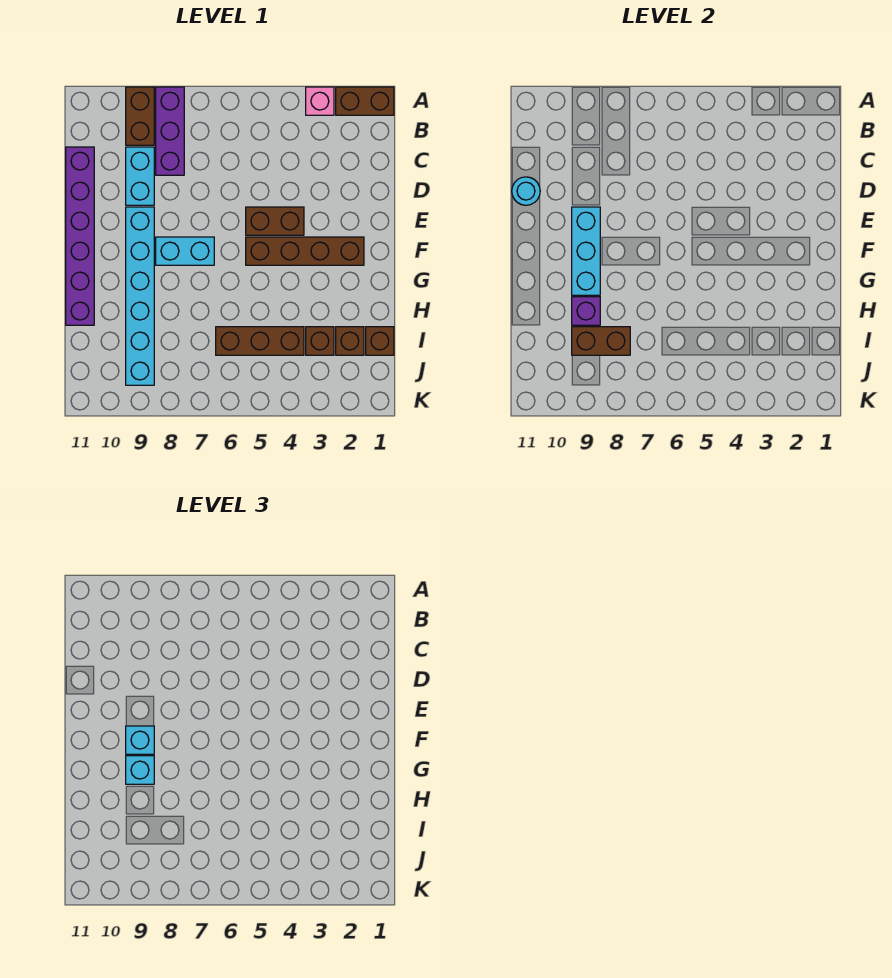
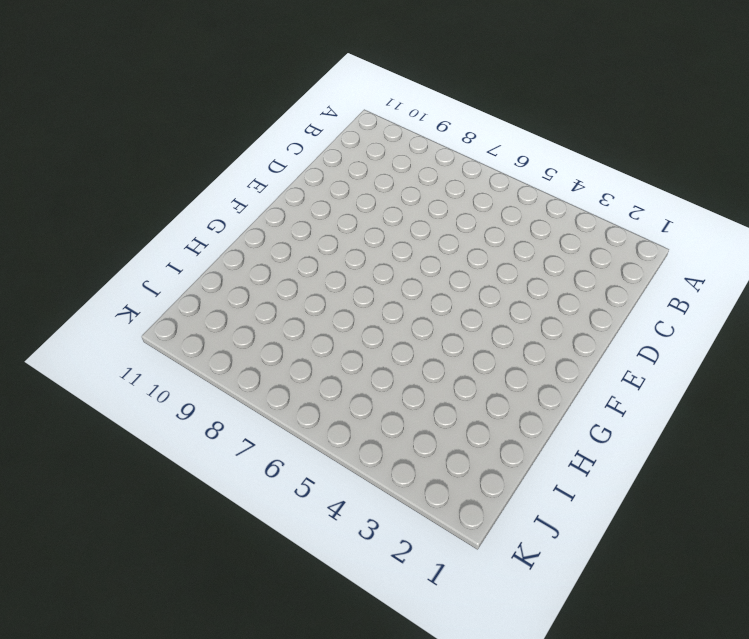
none -> brown brick A1:A2 level 1
none -> pink brick A3 level 1
none -> purple brick A8:C8 level 1

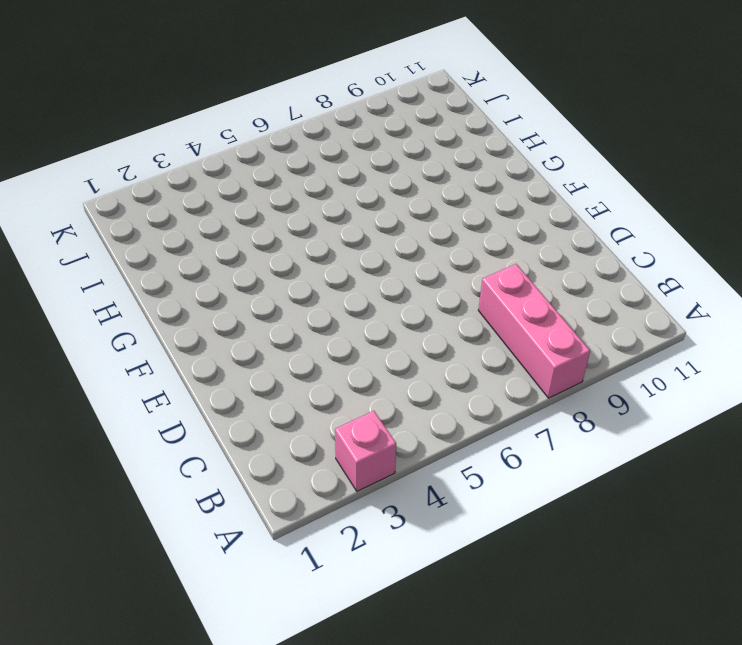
pink brick A8:C8 level 1 -> purple brick A8:C8 level 1
none -> brown brick A1:A2 level 1
none -> brown brick A9:B9 level 1
none -> cyan brick C9:D9 level 1

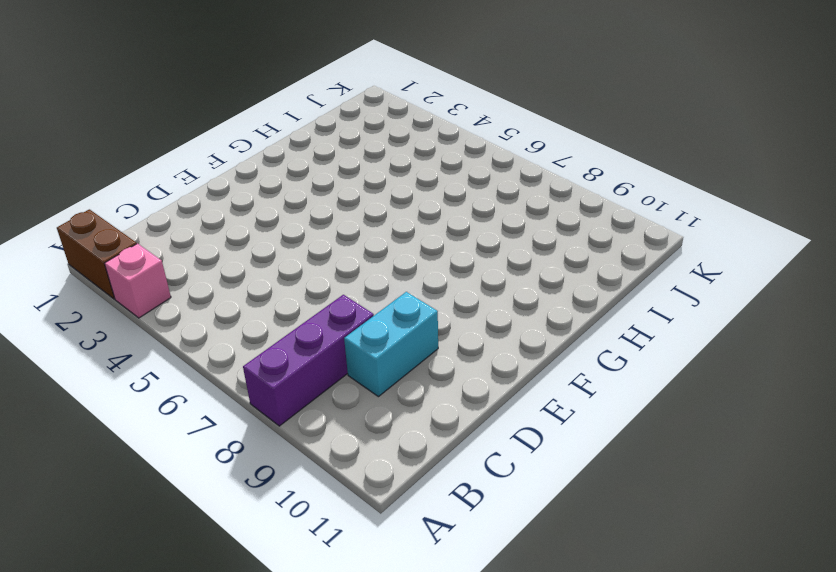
none -> brown brick A9:B9 level 1
none -> purple brick C11:H11 level 1
none -> brown brick E4:E5 level 1

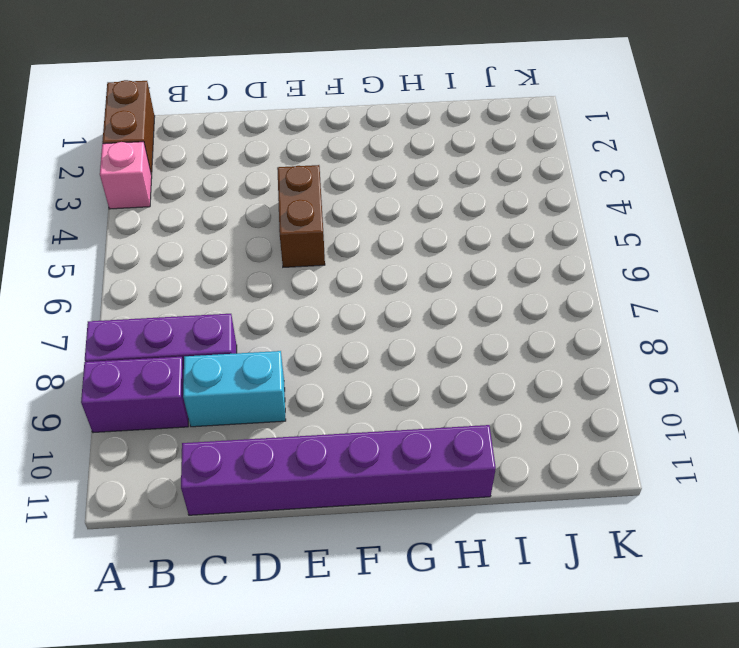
purple brick A9:B9 level 1 -> brown brick A9:B9 level 1
none -> cyan brick E9:J9 level 1
none -> brown brick F2:F5 level 1
none -> cyan brick F7:F8 level 1

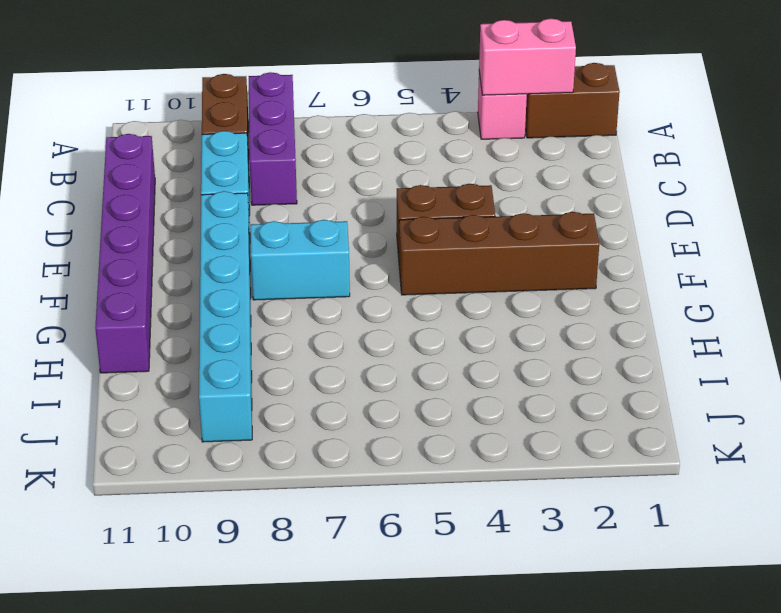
pink brick A2:A3 level 2 -> none
none -> brown brick I1 level 1
none -> brown brick I2 level 1
none -> brown brick I3 level 1

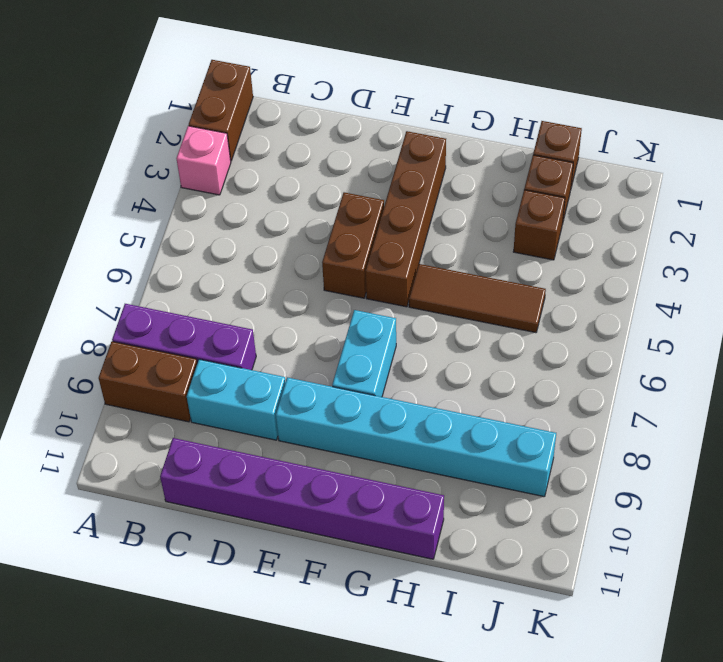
brown tile G5:I5 level 1 -> brown brick I4:I6 level 1
none -> cyan round brick D11 level 2
none -> cyan brick E9:G9 level 2
none -> purple brick H9 level 2

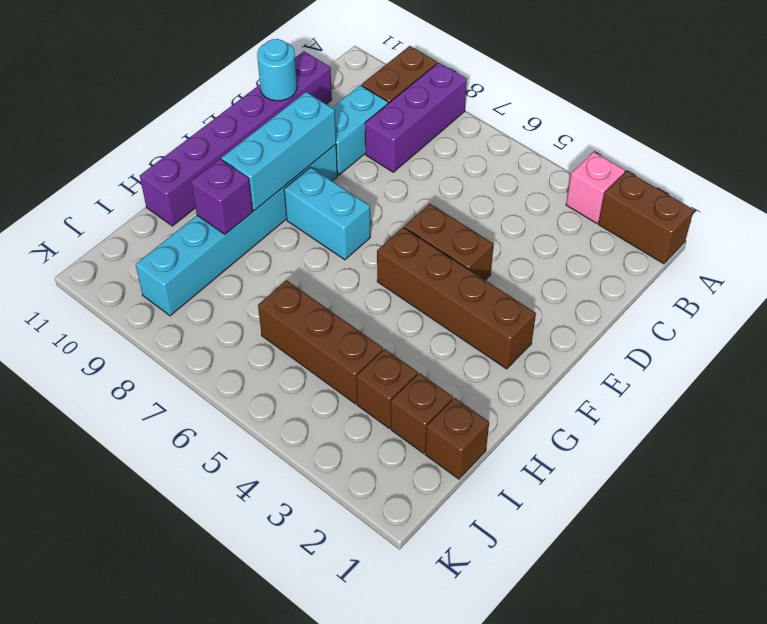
none -> brown brick I8:I9 level 2
none -> cyan brick F9 level 3
none -> cyan brick G9 level 3

